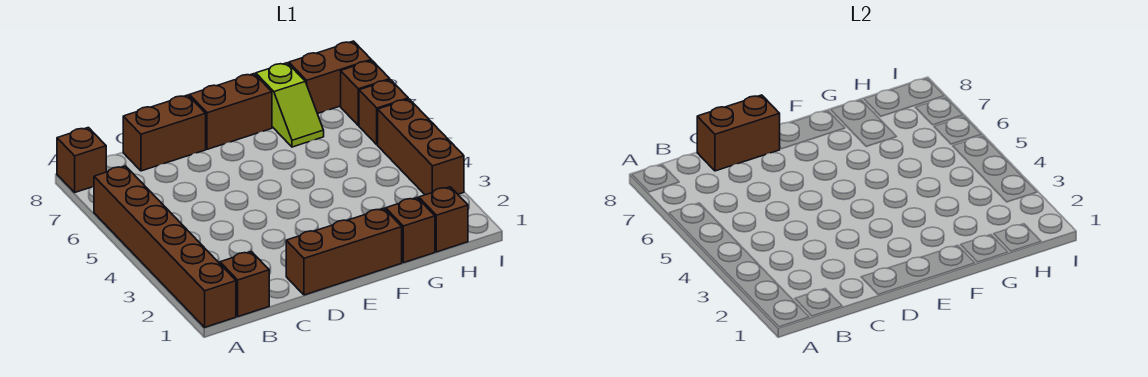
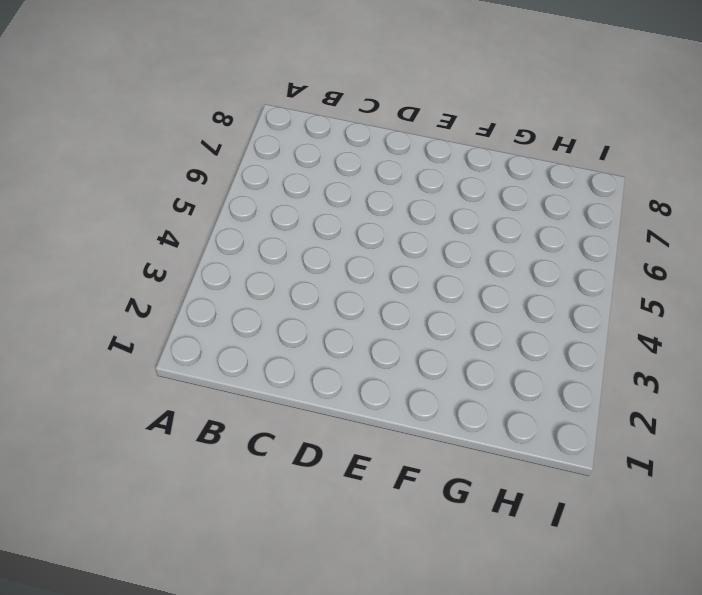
none -> brown brick A1:A6 level 1
none -> brown brick A8 level 1
none -> brown brick B1 level 1

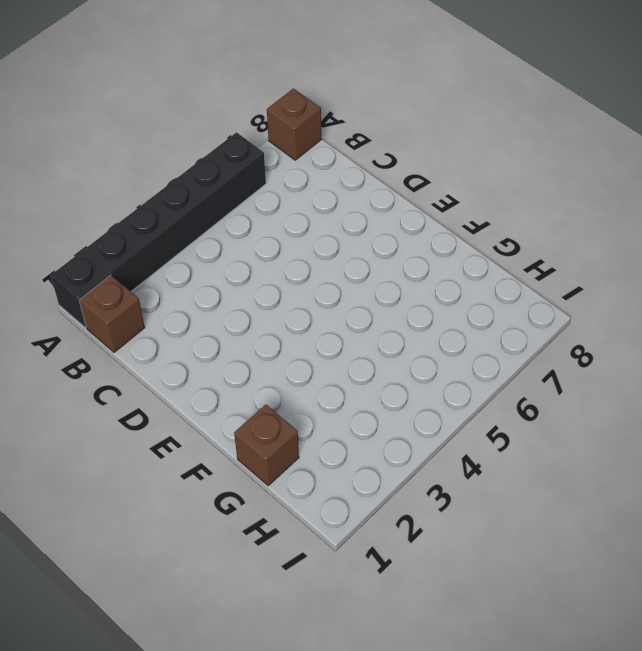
black brick A1:A6 level 1 -> brown brick A1:A6 level 1
none -> brown brick C8:D8 level 1
none -> brown brick D1:F1 level 1
none -> brown brick E8:F8 level 1

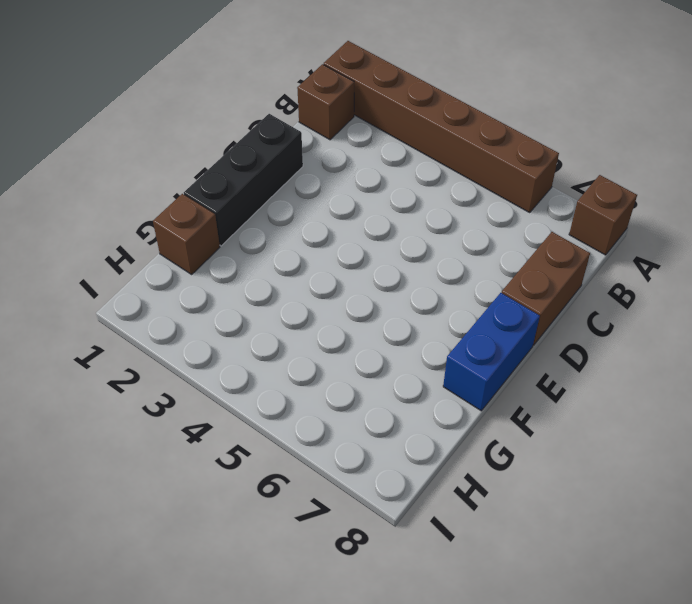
black brick D1:F1 level 1 -> brown brick D1:F1 level 1
blue brick E8:F8 level 1 -> brown brick E8:F8 level 1
none -> lime slope G7:G8 level 1 top 8
none -> brown brick H1 level 1
none -> brown brick H8:I8 level 1

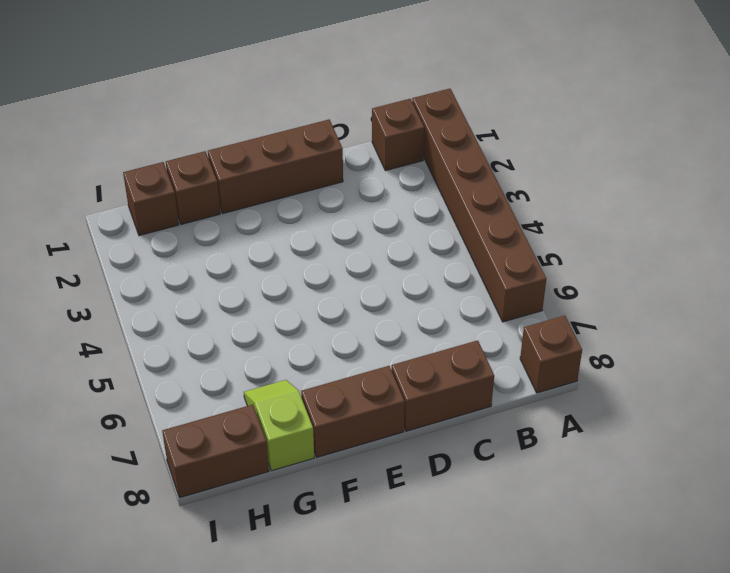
none -> brown brick I3:I5 level 1
none -> brown brick I6 level 1
none -> brown brick I7 level 1

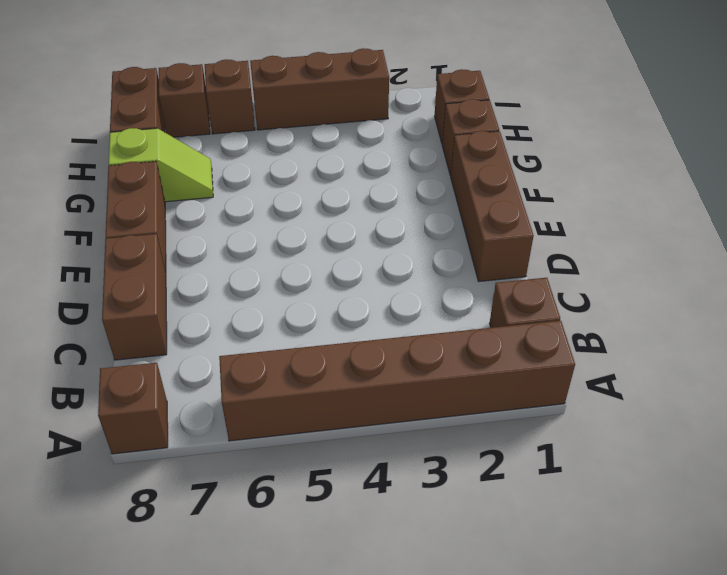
none -> brown brick C8:D8 level 2

